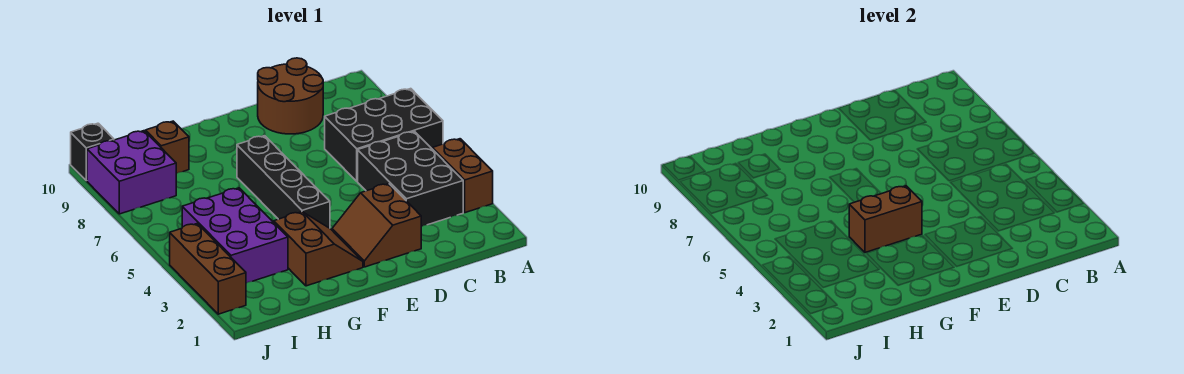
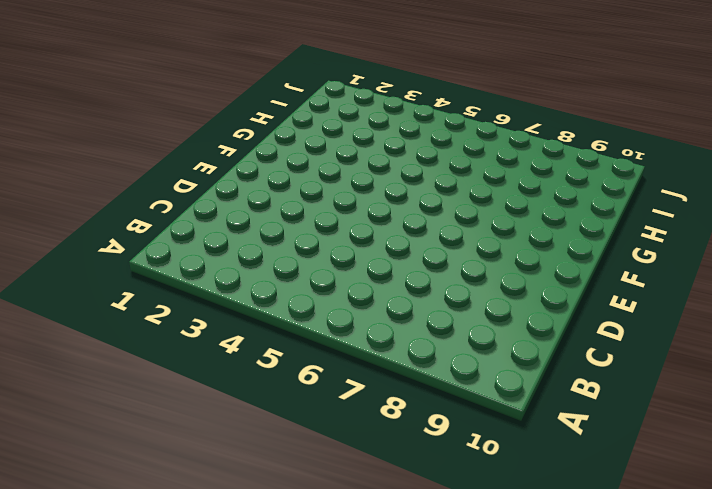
none -> brown brick A3:A4 level 1
none -> black brick A6:C7 level 1
none -> black brick B3:C5 level 1

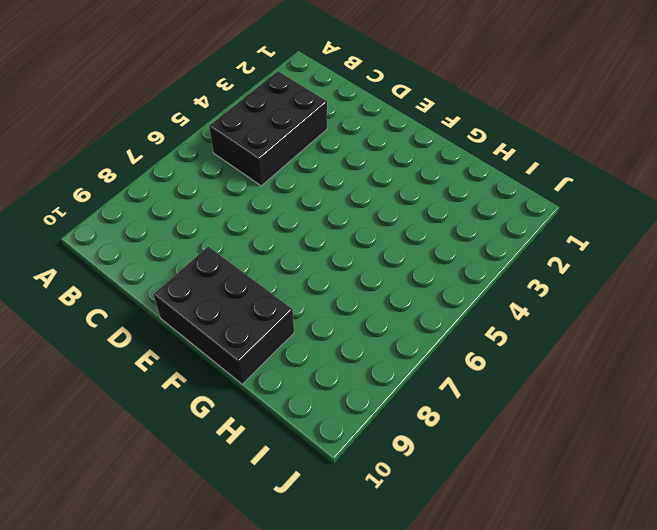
black brick E9:G10 level 1 -> black brick A6:C7 level 1
none -> brown brick A3:A4 level 1
none -> brown round brick C9:D10 level 1
none -> brown slope D2:E3 level 1 top D

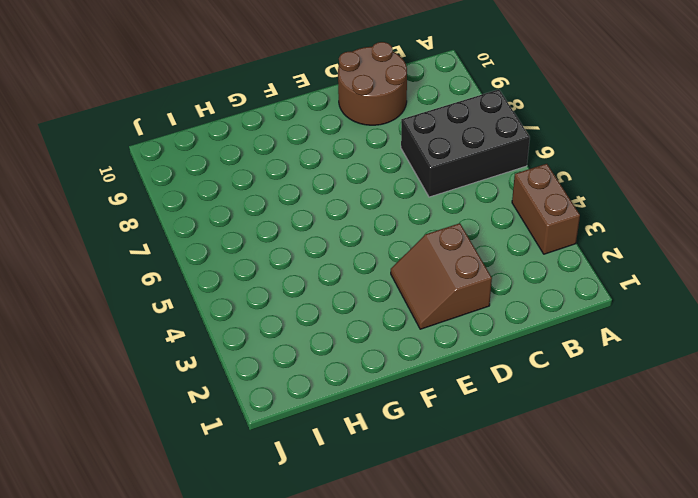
none -> black brick B3:C5 level 1
none -> brown slope F2:G3 level 1 top G
none -> black brick F4:F7 level 1

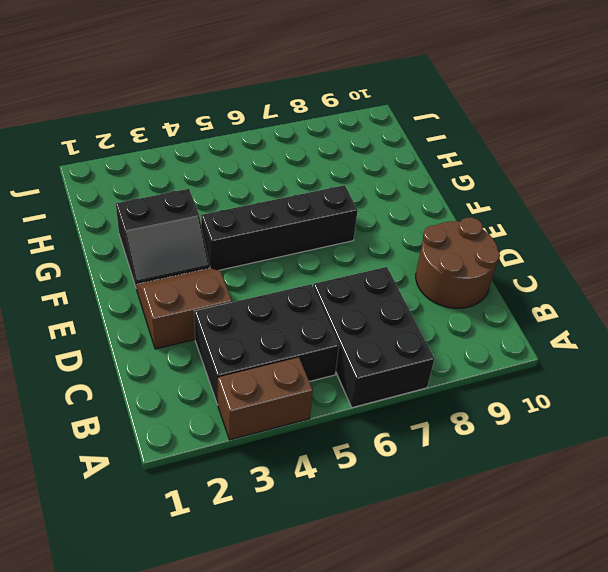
black slope F2:G3 level 1 top G -> brown slope F2:G3 level 1 top G
none -> purple brick H3:I5 level 1
none -> brown brick H9 level 1
none -> purple brick I8:J9 level 1

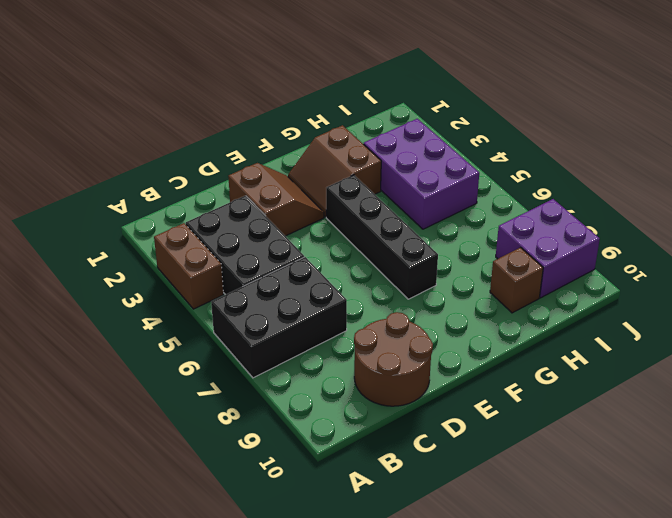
none -> brown brick J2:J4 level 1
none -> black brick J10 level 1
none -> brown brick F4:G4 level 2

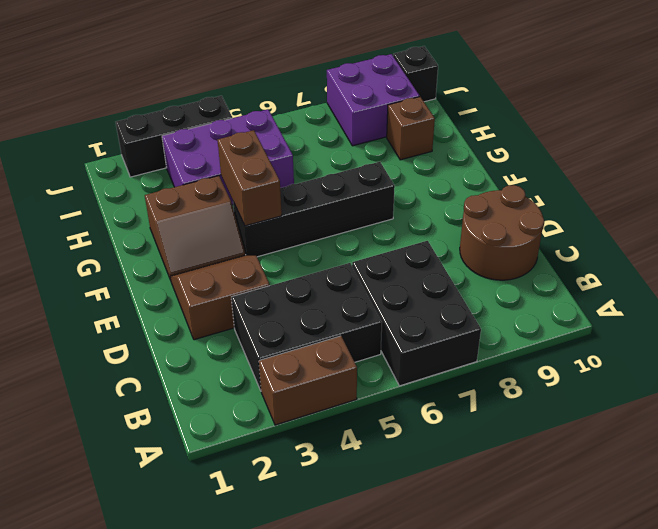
black brick J2:J4 level 1 -> brown brick J2:J4 level 1

